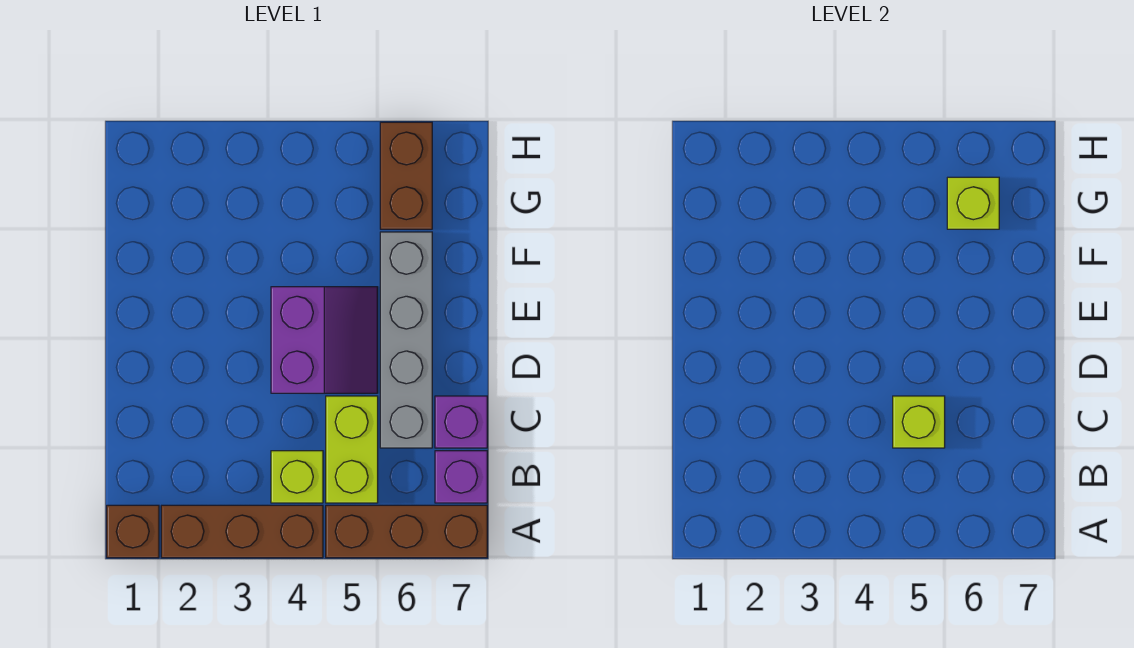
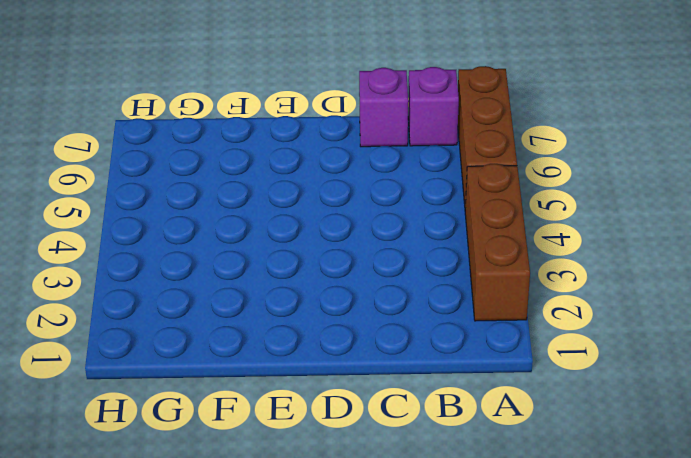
none -> brown brick A1 level 1
none -> lime brick B4 level 1
none -> lime brick B5:C5 level 1

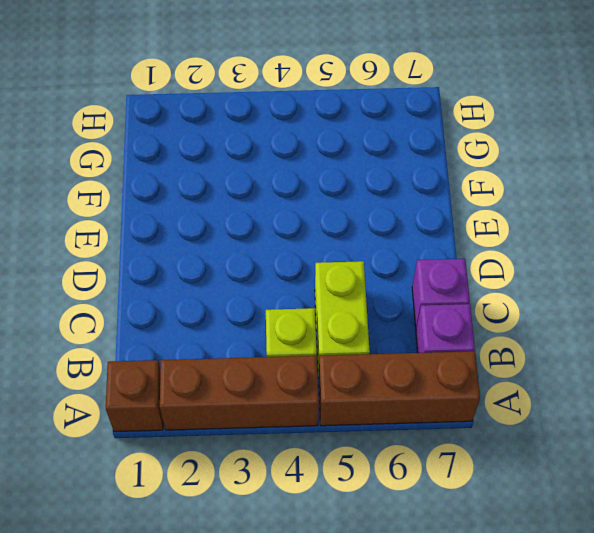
none -> grey brick C6:F6 level 1
none -> purple slope D4:E5 level 1 top 4
none -> brown brick G6:H6 level 1

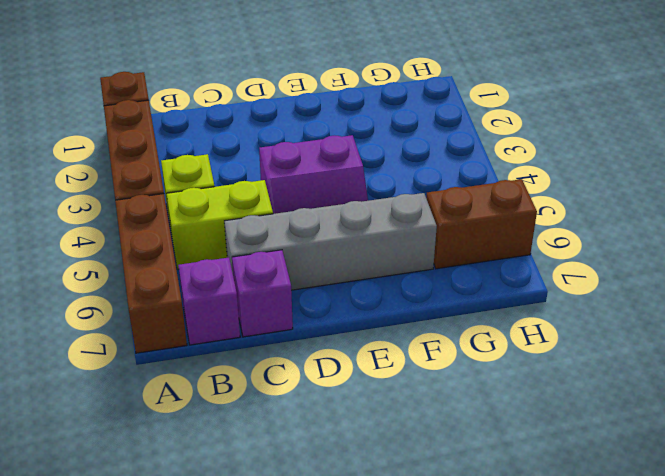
none -> lime brick C5 level 2
none -> lime brick G6 level 2

